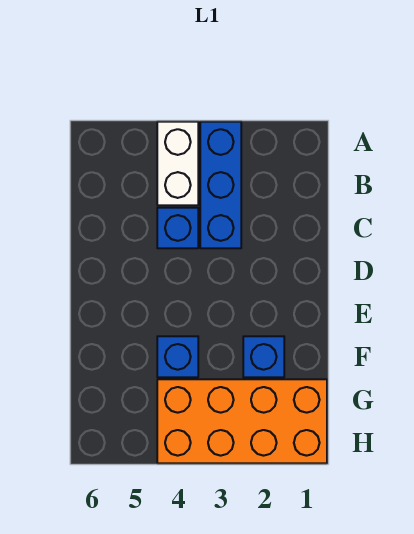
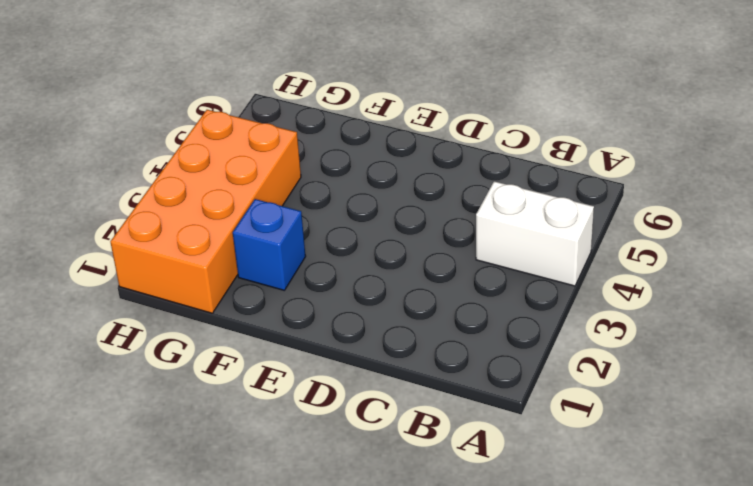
none -> blue brick A3:C3 level 1
none -> blue brick C4 level 1

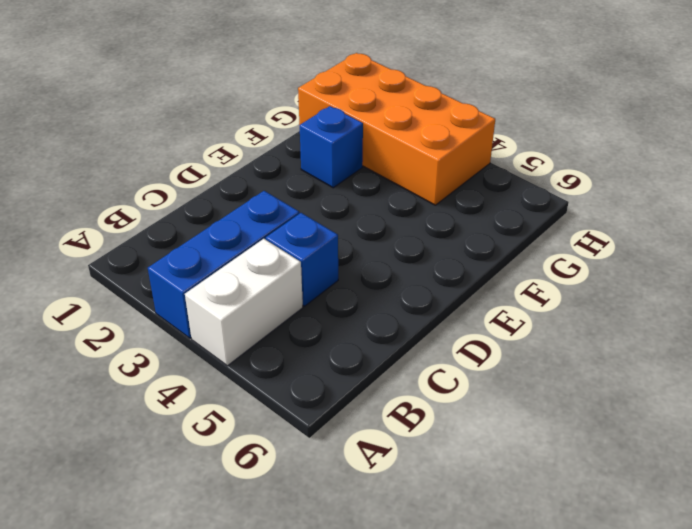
none -> blue brick F4 level 1

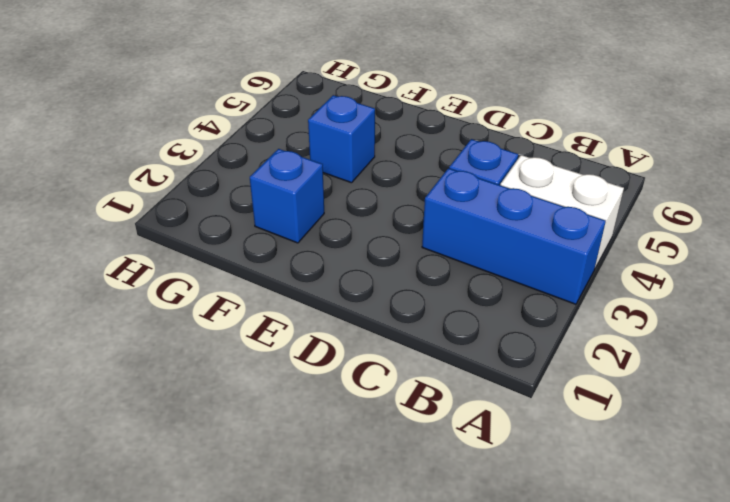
none -> orange brick G1:H4 level 1

